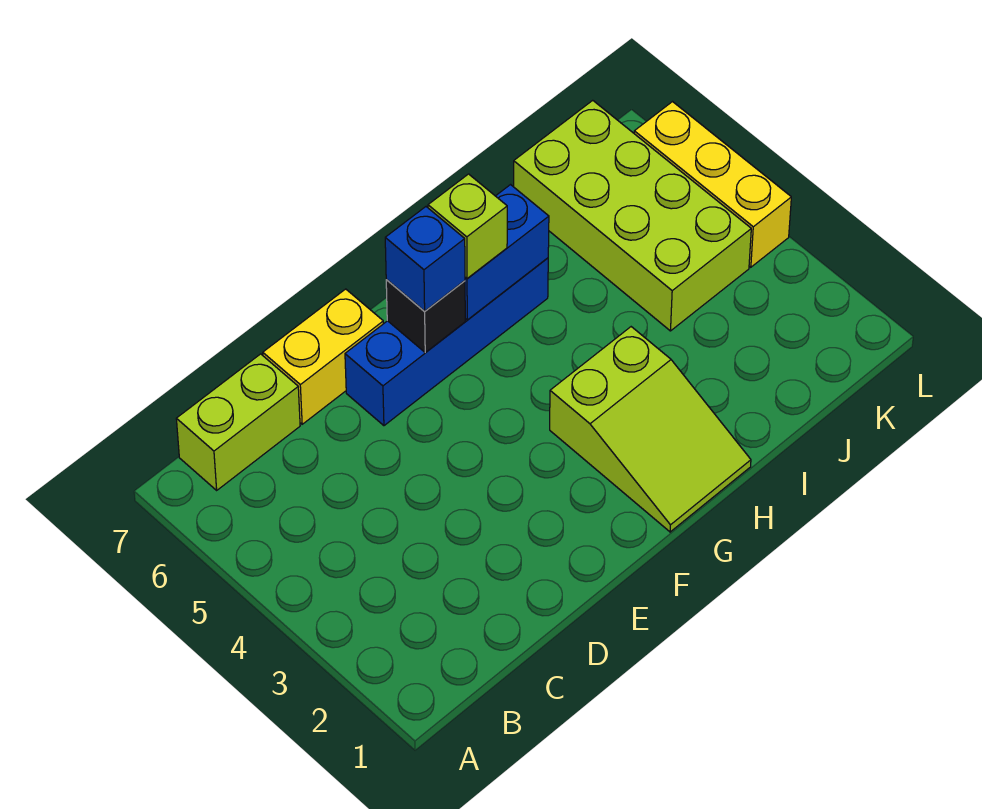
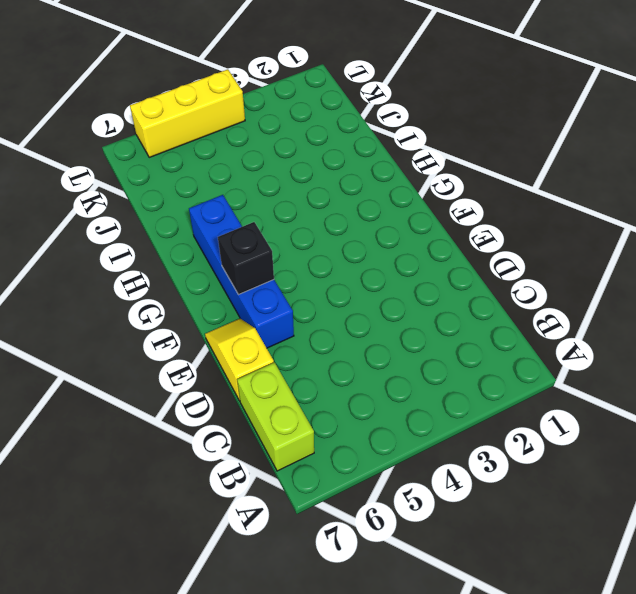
yellow slope D7:E7 level 1 top D -> yellow brick D7:E7 level 1
none -> lime slope G1:H3 level 1 top 3
none -> lime brick J4:K7 level 1

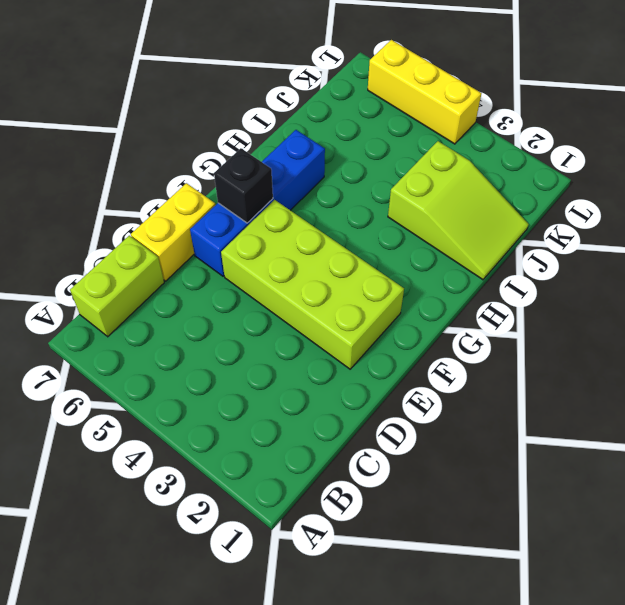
lime brick E2:F5 level 1 -> lime brick J4:K7 level 1
lime slope I1:J3 level 1 top 3 -> lime slope G1:H3 level 1 top 3
none -> blue brick G6:H6 level 2
none -> blue brick F6 level 3

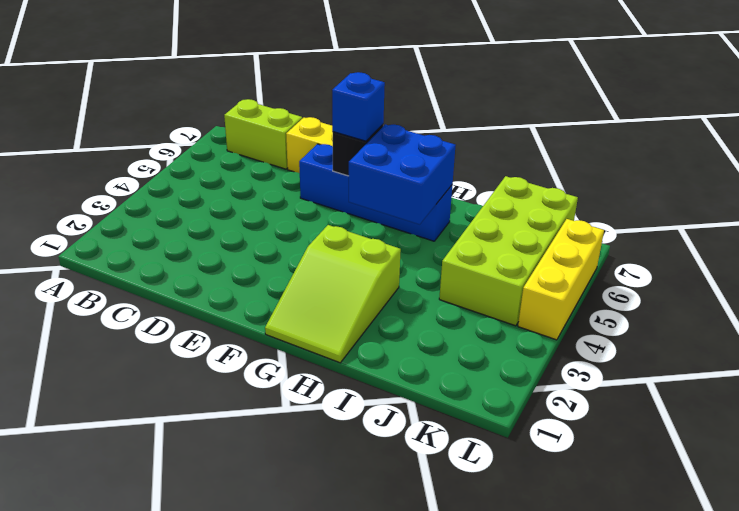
blue brick G5:H6 level 2 -> blue brick G6:H6 level 2
none -> lime brick G6 level 3

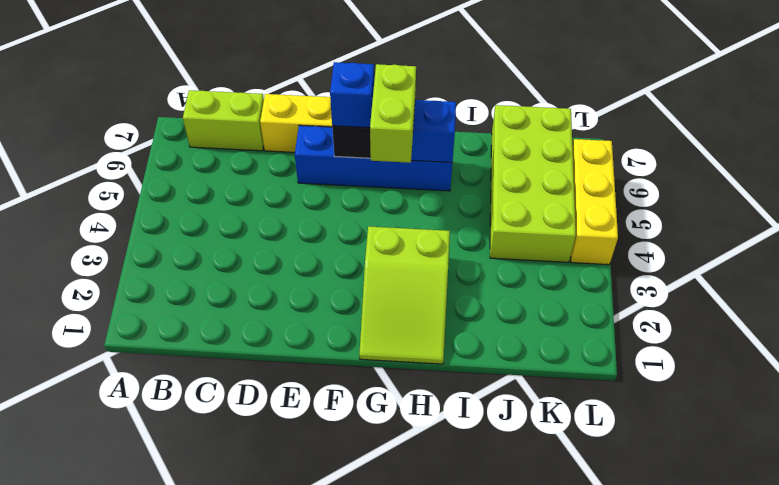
lime brick G5:G6 level 3 -> lime brick G6 level 3

